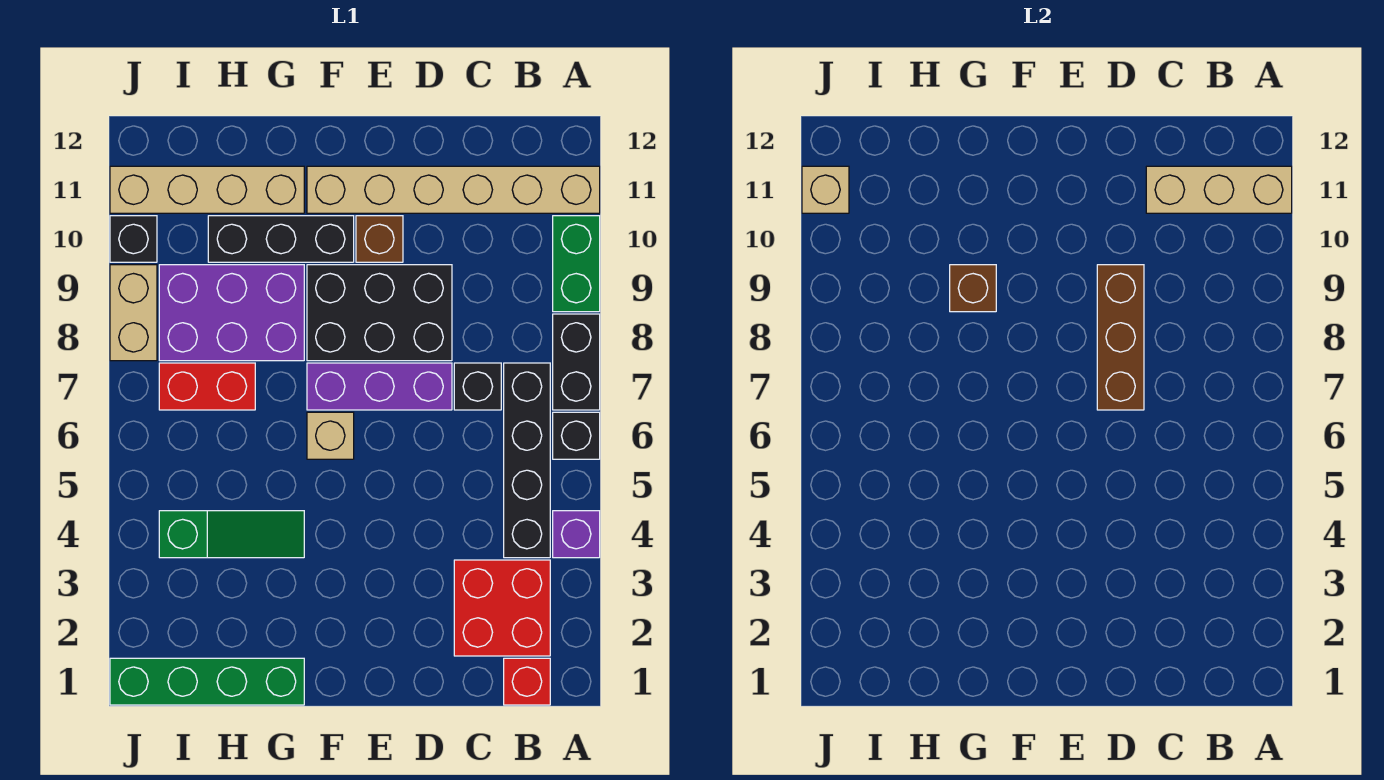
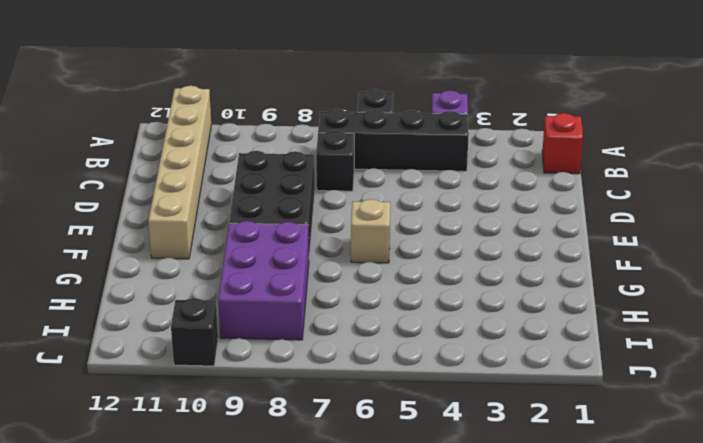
none -> black brick A7:A8 level 1
none -> green brick A9:A10 level 1
none -> red brick B2:C3 level 1

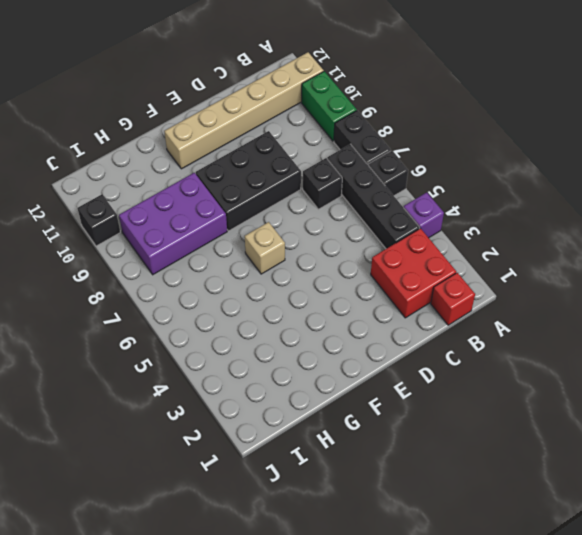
none -> purple brick D7:F7 level 1
none -> brown brick E10 level 1
none -> black brick F10:H10 level 1

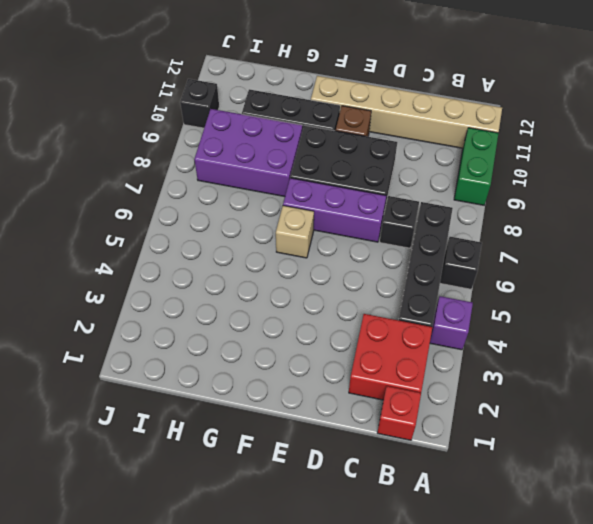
none -> black brick A7:A8 level 1
none -> green brick G1:J1 level 1
none -> green slope G4:I4 level 1 top I

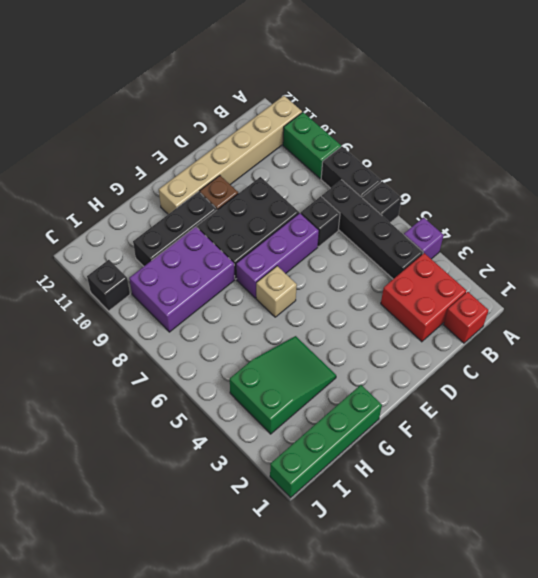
green slope G3:I4 level 1 top I -> green slope G4:I4 level 1 top I
none -> tan brick G11:J11 level 1
none -> red brick H7:I7 level 1
none -> tan brick J8:J9 level 1

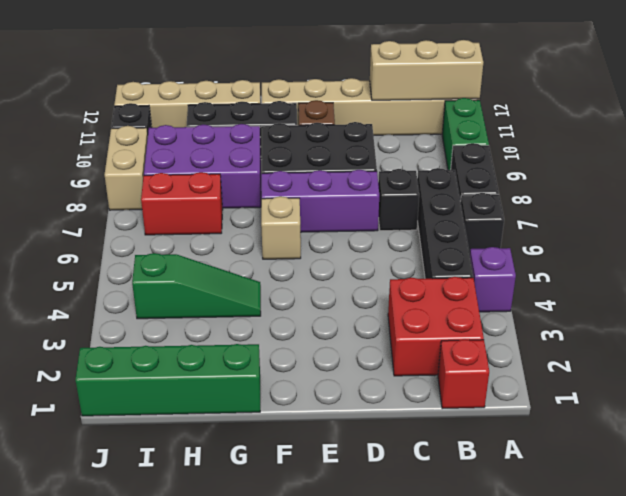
none -> brown brick D7:D9 level 2
none -> brown brick G9 level 2
none -> tan brick J11 level 2

